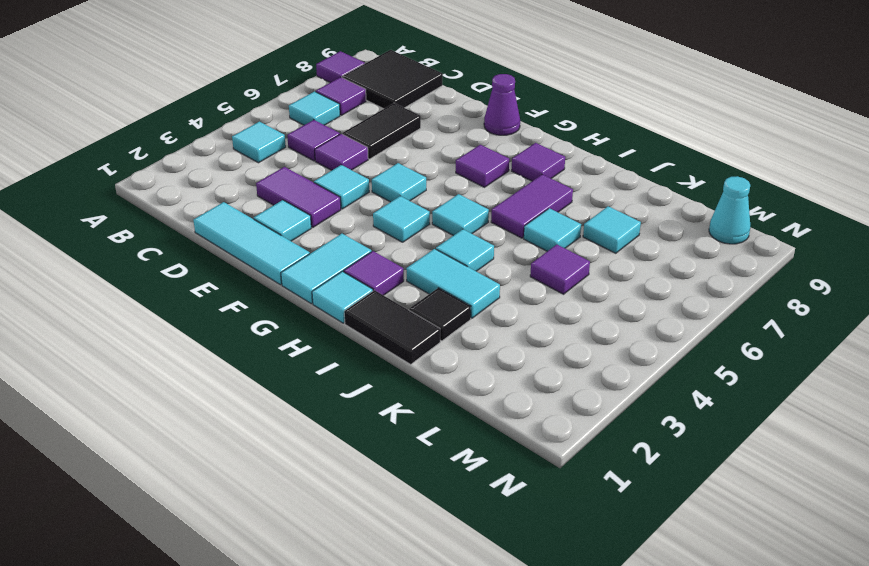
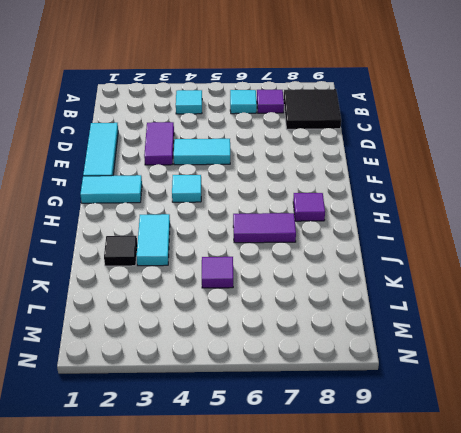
cyan tile E4:E5 level 1 -> cyan tile E4 level 1
none -> purple tile A8 level 1
none -> purple tile C5 level 1
none -> purple tile D5 level 1
none -> black tile D6:D7 level 1

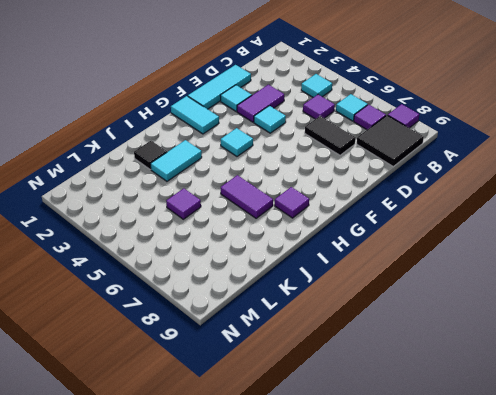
none -> purple tile D5 level 1
none -> cyan tile F5 level 1
none -> purple cone F9 level 1
none -> purple tile G7 level 1

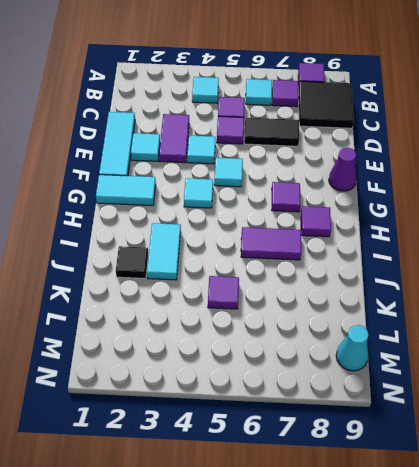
none -> cyan tile H1 level 1
none -> purple tile H2 level 1
none -> cyan tile H5 level 1
none -> black tile I1:J1 level 1

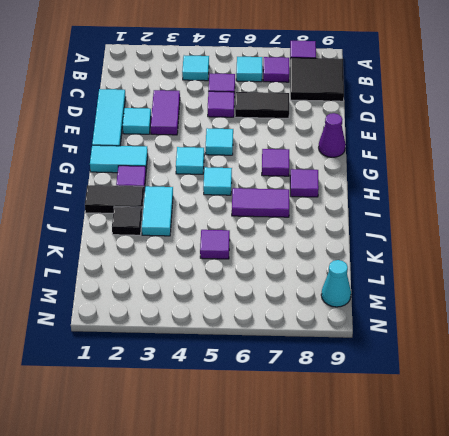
black tile I1:I2 level 1 -> black tile I1:J1 level 1
none -> cyan tile E4 level 1
none -> cyan tile H1 level 1
none -> cyan tile I4 level 1
none -> cyan tile J6 level 1

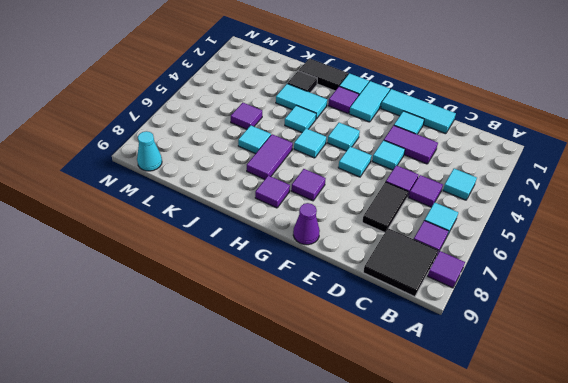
none -> cyan tile K7 level 1

